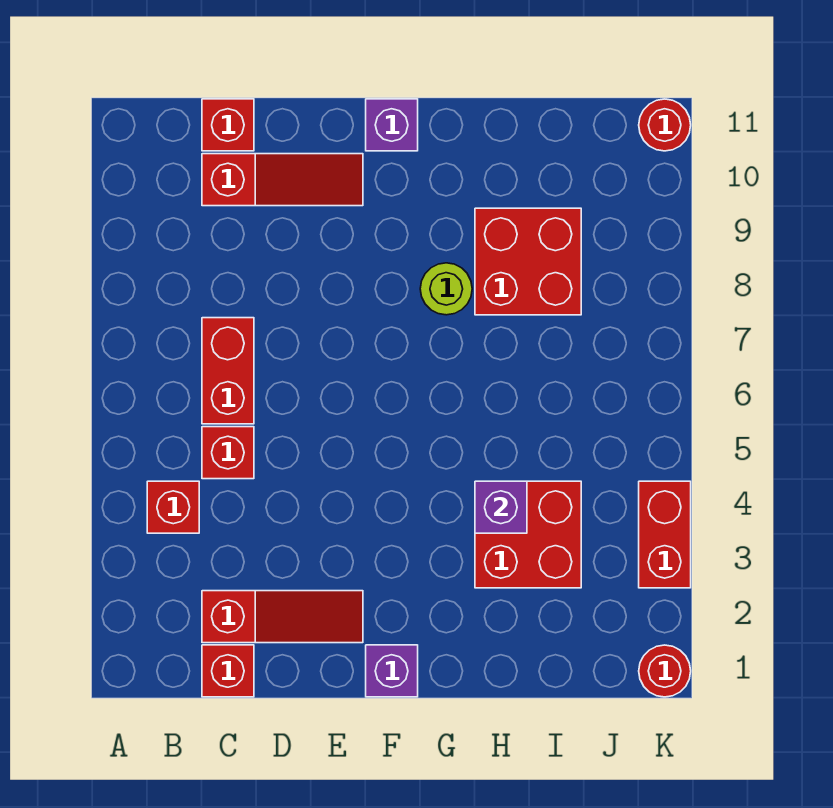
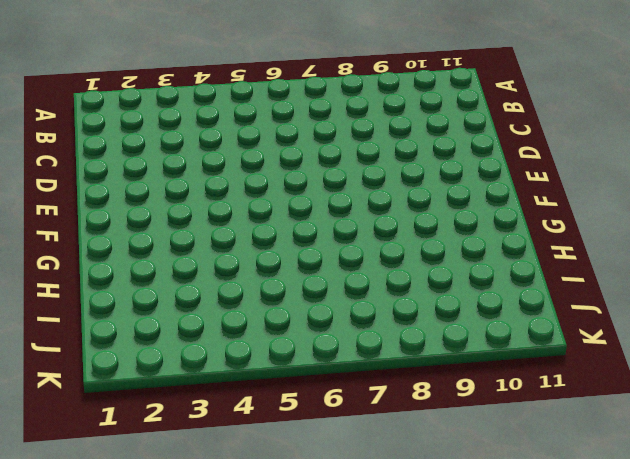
none -> red brick B4 level 1
none -> red brick C1 level 1
none -> red slope C2:E2 level 1 top C

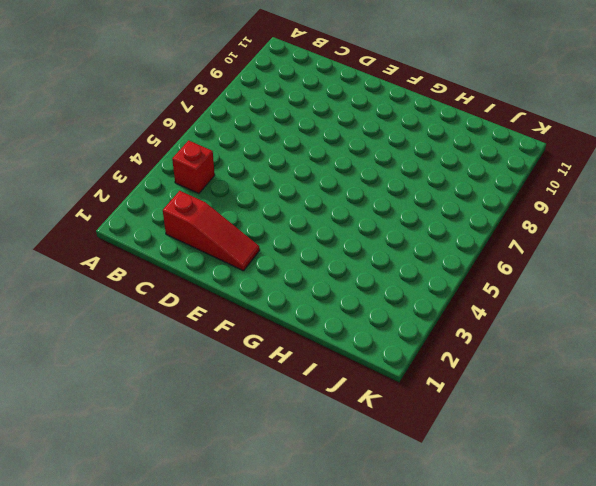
none -> red brick C1 level 1
none -> red brick C5 level 1
none -> red brick C6:C7 level 1

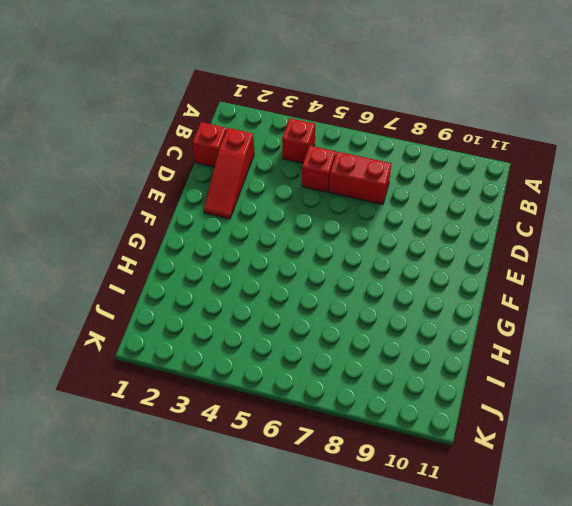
none -> red slope C10:E10 level 1 top C
none -> red brick C11 level 1
none -> purple brick F1 level 1

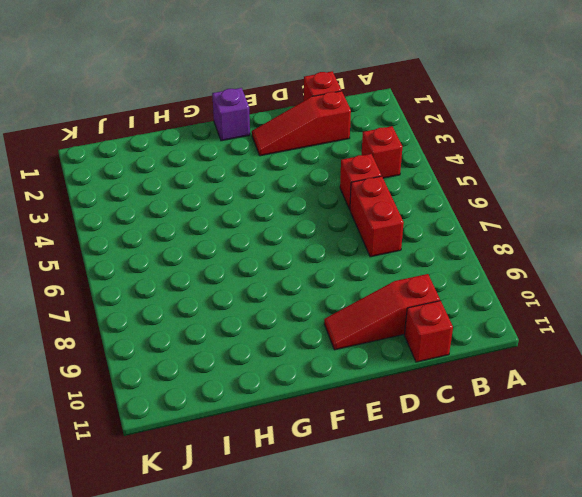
none -> purple brick F11 level 1
none -> lime round brick G8 level 1
none -> red brick H3:I4 level 1

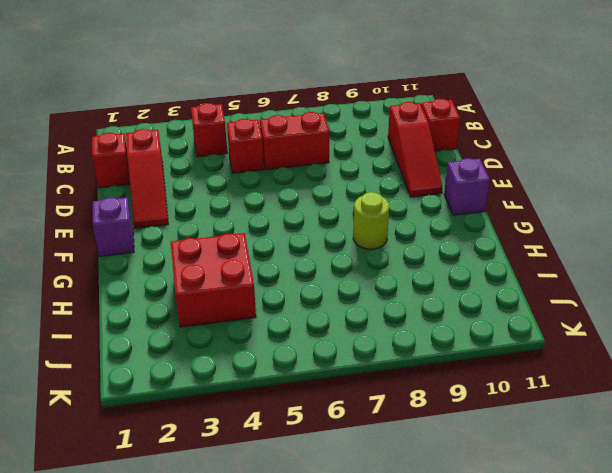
none -> red brick H8:I9 level 1
none -> red round brick K1 level 1
none -> red brick K3:K4 level 1

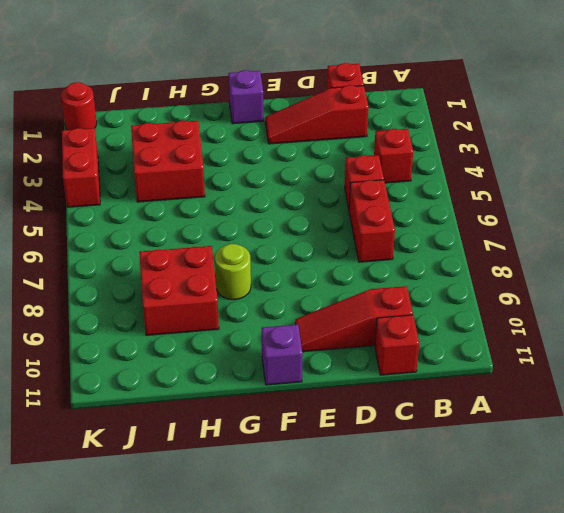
none -> red round brick K11 level 1
none -> purple brick H4 level 2

